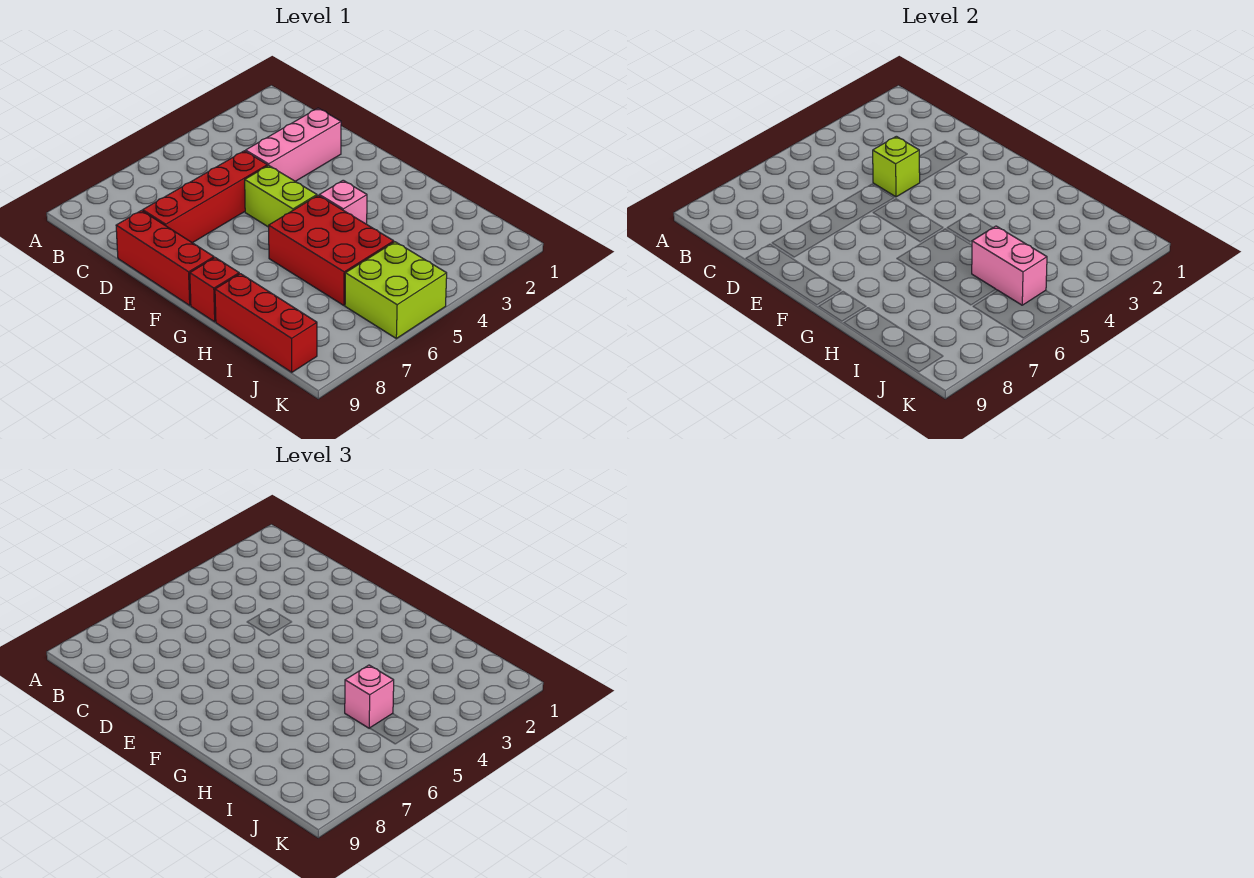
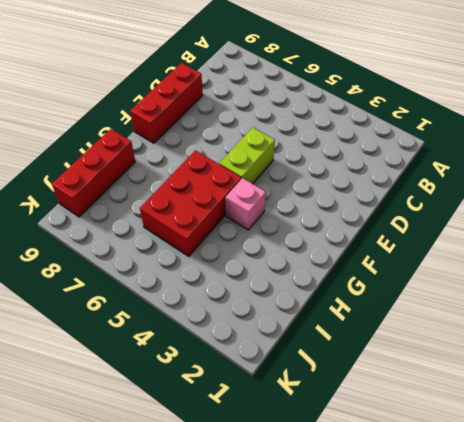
none -> pink brick D2:D4 level 1
none -> red brick D5:D8 level 1
none -> red brick G9 level 1

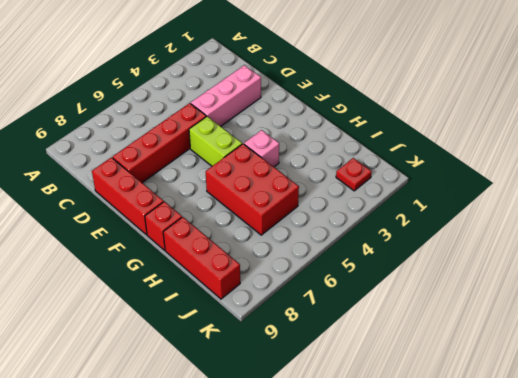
red plate J2 level 1 -> none
none -> lime brick J5:K6 level 1
none -> lime brick D4 level 2
none -> pink brick I5:J5 level 2

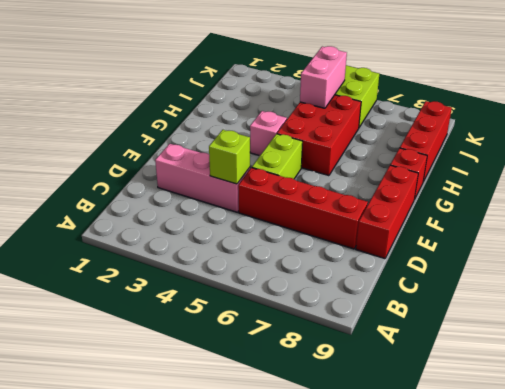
none -> pink brick I5 level 3

